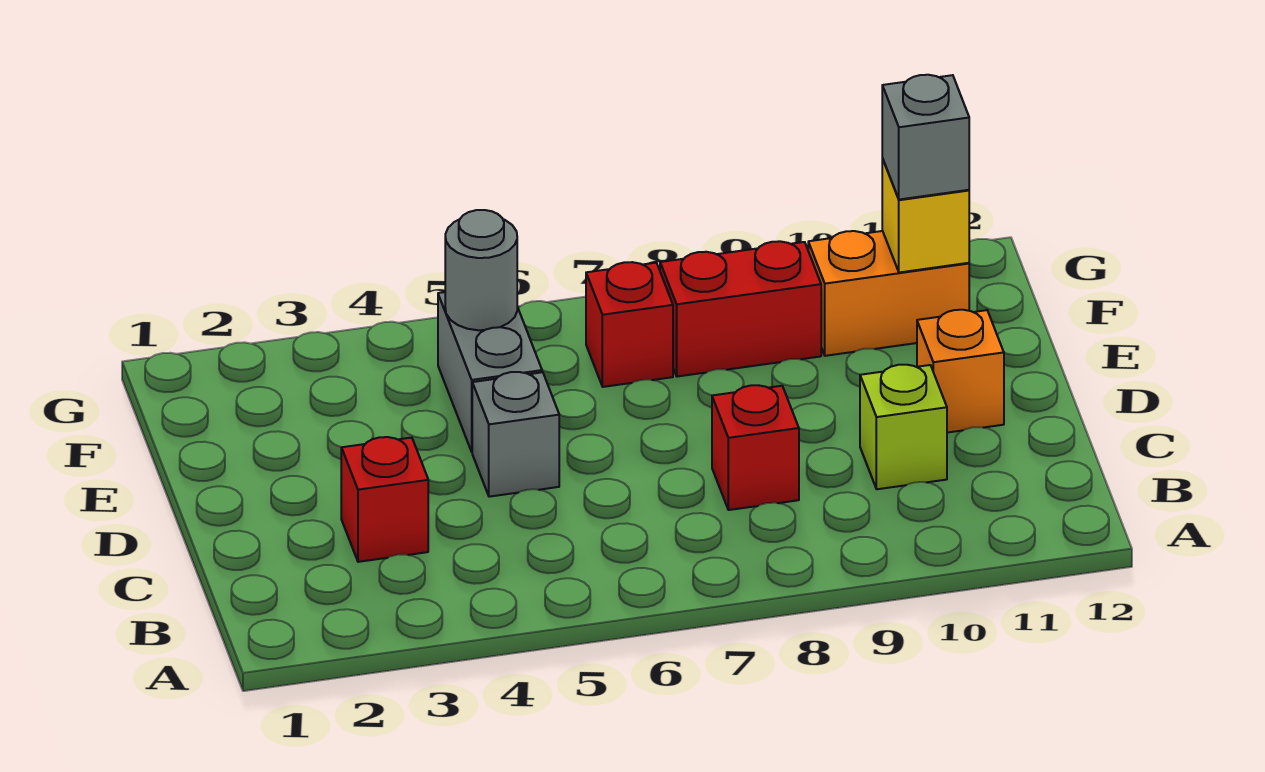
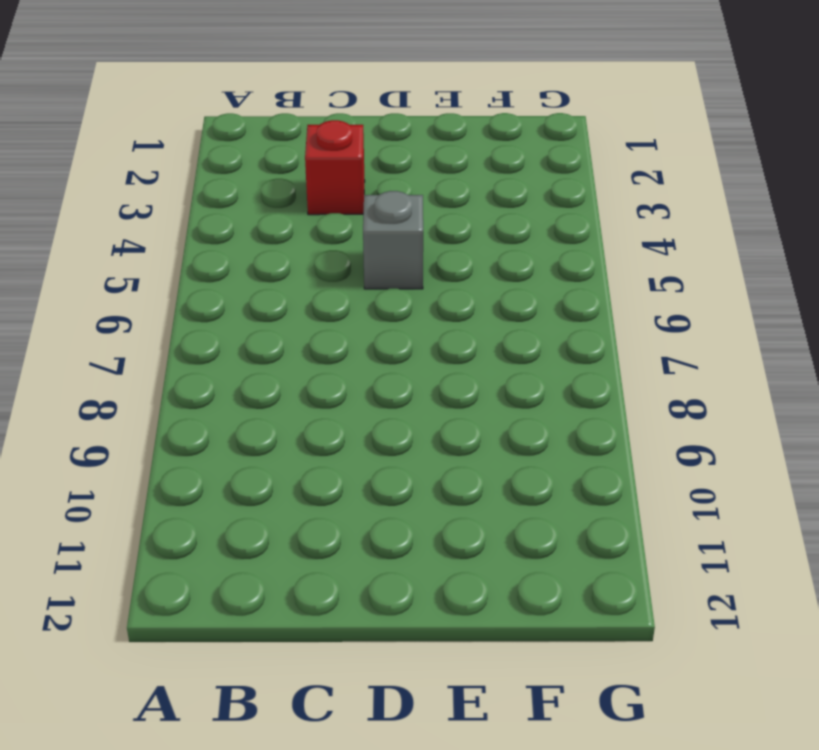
none -> red brick C8 level 1
none -> lime brick C10 level 1
none -> orange brick D11 level 1

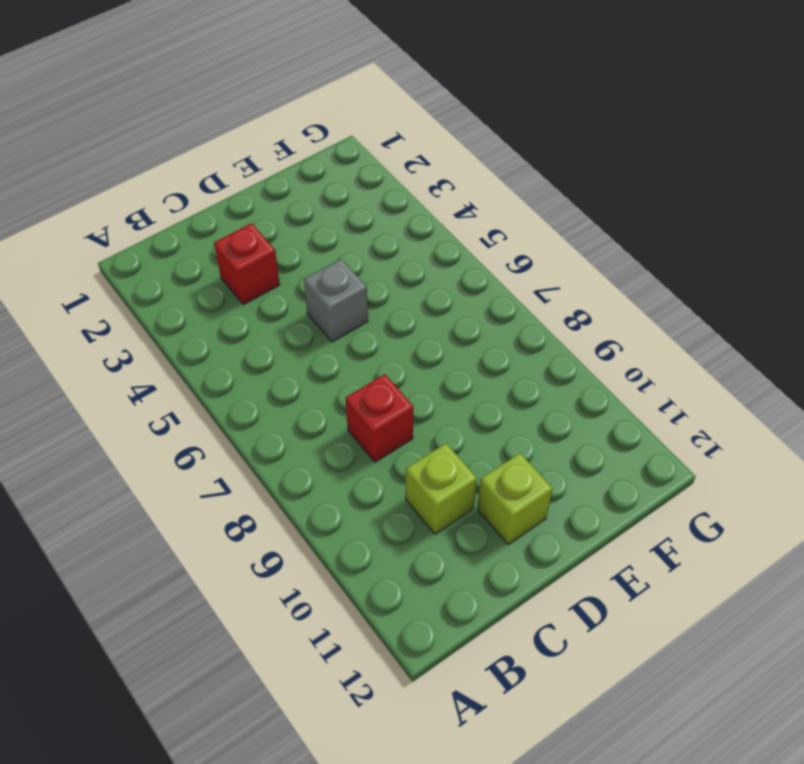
lime brick D11 level 1 -> orange brick D11 level 1
none -> grey brick E5:F5 level 1
none -> red brick F7 level 1
none -> red brick F8:F9 level 1

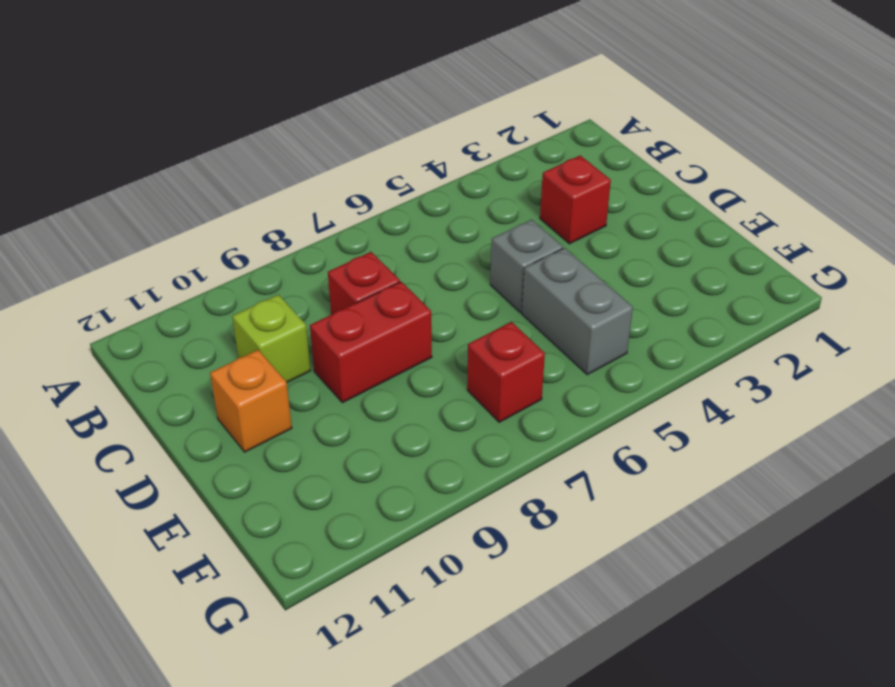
red brick D8:D9 level 1 -> red brick F8:F9 level 1
none -> orange brick F10:F11 level 1
none -> grey round brick F5 level 2
none -> yellow brick F11 level 2

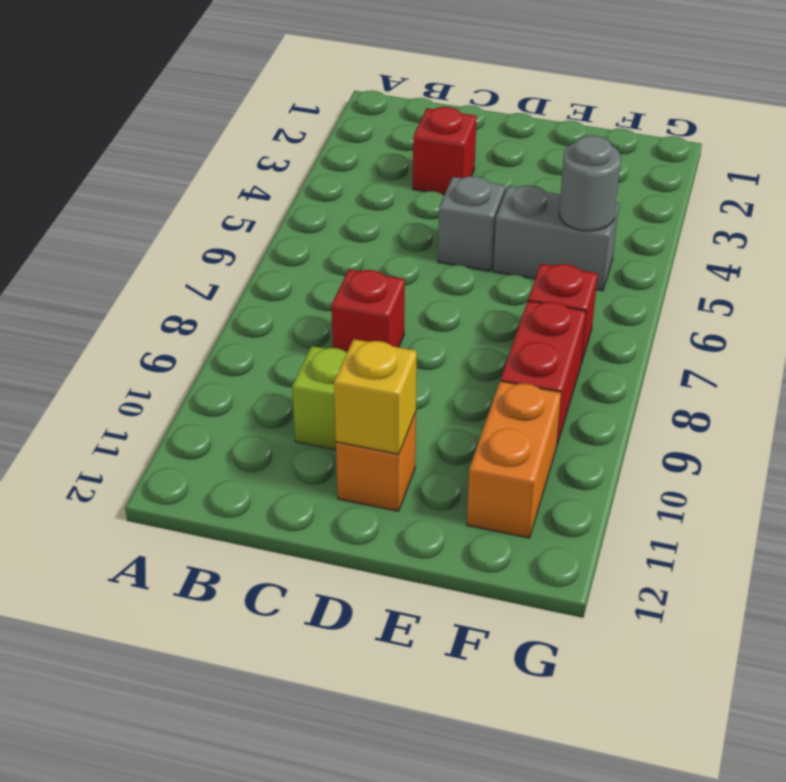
yellow brick D11 level 2 -> yellow brick F11 level 2
none -> grey brick F11 level 3

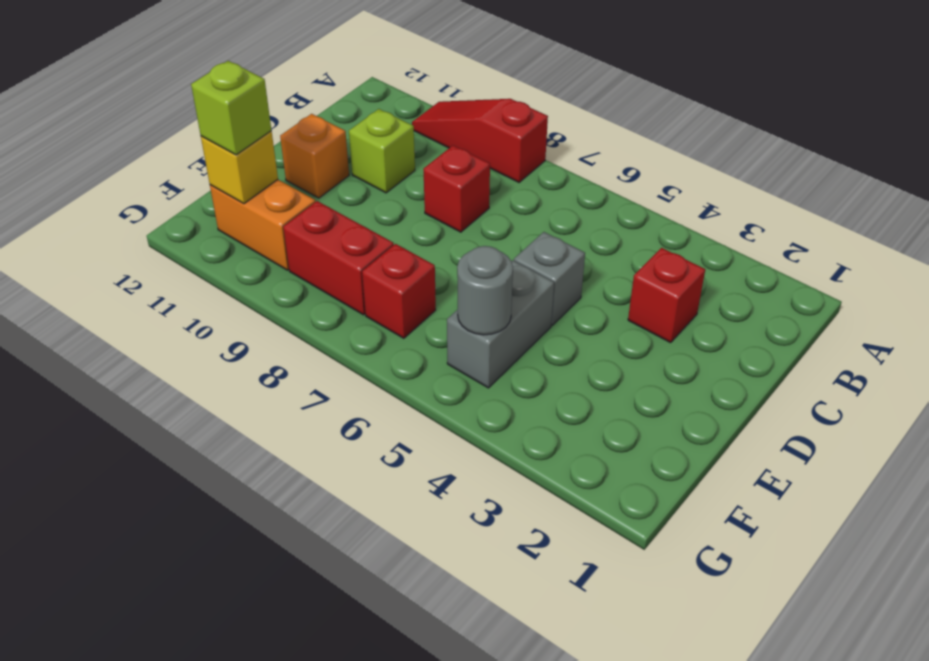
red slope A8:A10 level 1 top 8 -> none
lime brick F11 level 3 -> grey brick F11 level 3

